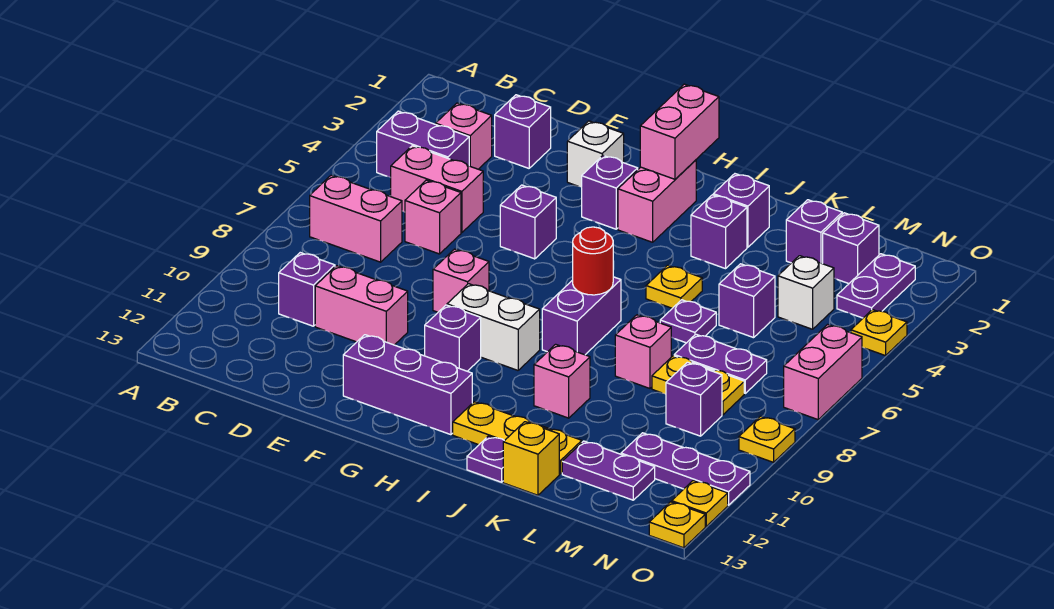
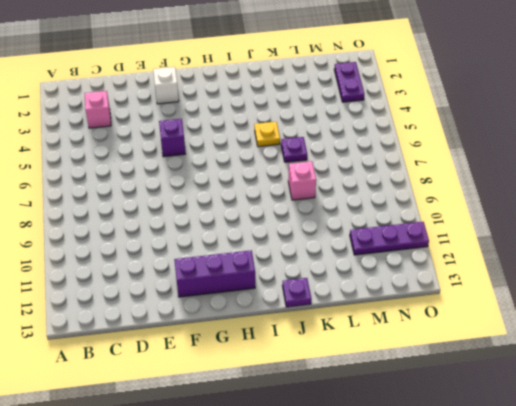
none -> purple brick B4:C4 level 1
none -> pink brick B7:C7 level 1
none -> pink brick C5:D5 level 1
none -> purple brick C10 level 1

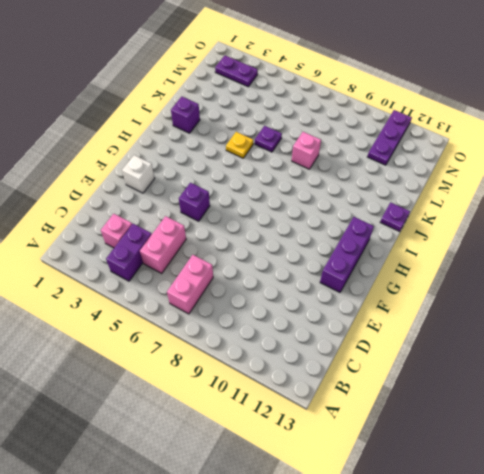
none -> purple brick C10 level 1
none -> purple brick D2 level 1
none -> pink brick D6 level 1
none -> pink brick D10:E10 level 1

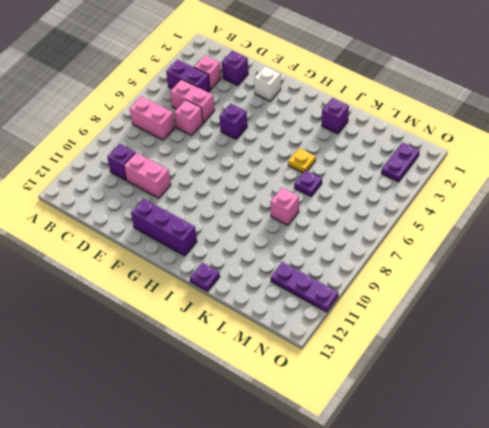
none -> pink brick F8 level 1
none -> purple brick G3 level 1
none -> white brick G9:H9 level 1
none -> purple brick G10 level 1

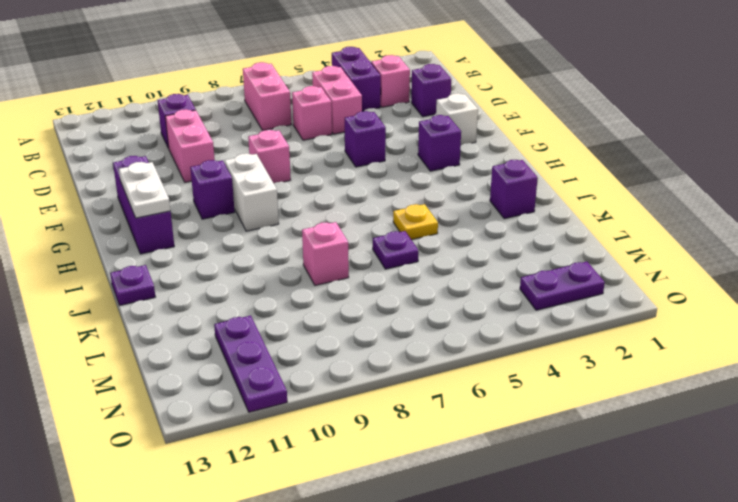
white plate G12:H12 level 2 -> none
none -> pink brick H2:H3 level 1
none -> purple brick I7:I8 level 1
none -> yellow plate I12:K12 level 1
none -> purple brick J3 level 1

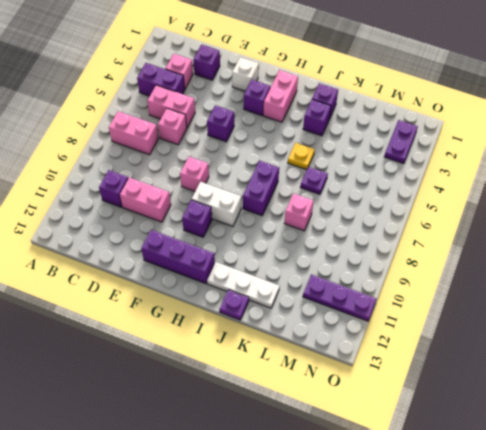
white plate I12:K12 level 1 -> yellow plate I12:K12 level 1
none -> pink brick J10 level 1
none -> yellow brick K13 level 1
none -> purple brick L2 level 1
none -> purple brick L5 level 1

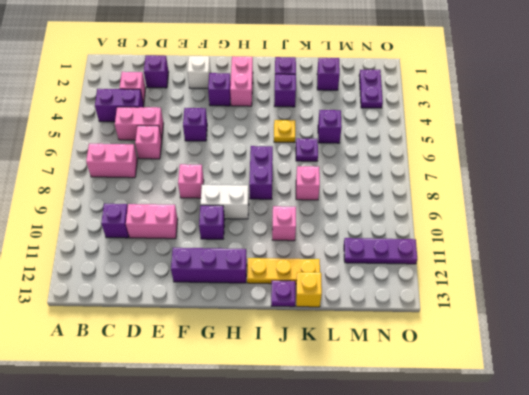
none -> purple plate L7:M7 level 1
none -> yellow plate L8:M8 level 1
none -> purple plate L12:M12 level 1
none -> purple brick M2 level 1

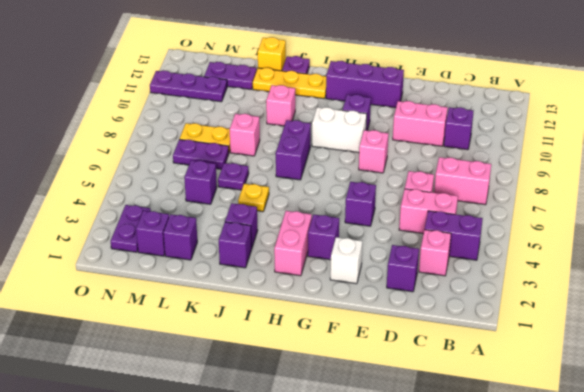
none -> white brick M4 level 1
none -> purple brick M9 level 1
none -> yellow plate O4 level 1
none -> pink brick O6:O7 level 1

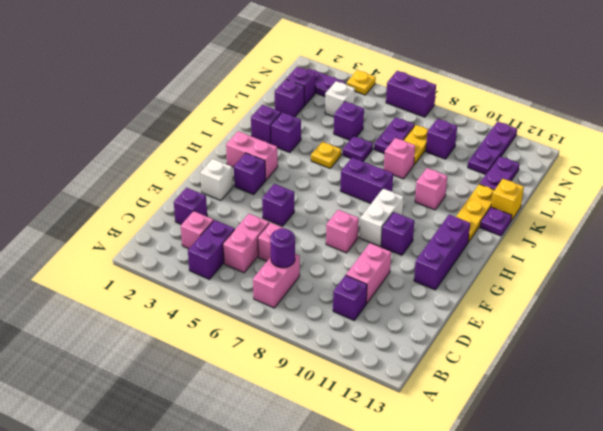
purple round brick C7 level 2 -> none
purple brick O6:O7 level 1 -> pink brick O6:O7 level 1
none -> yellow plate O9 level 1
none -> yellow plate O12 level 1
none -> yellow plate O13 level 1
none -> pink brick H1:H2 level 2

